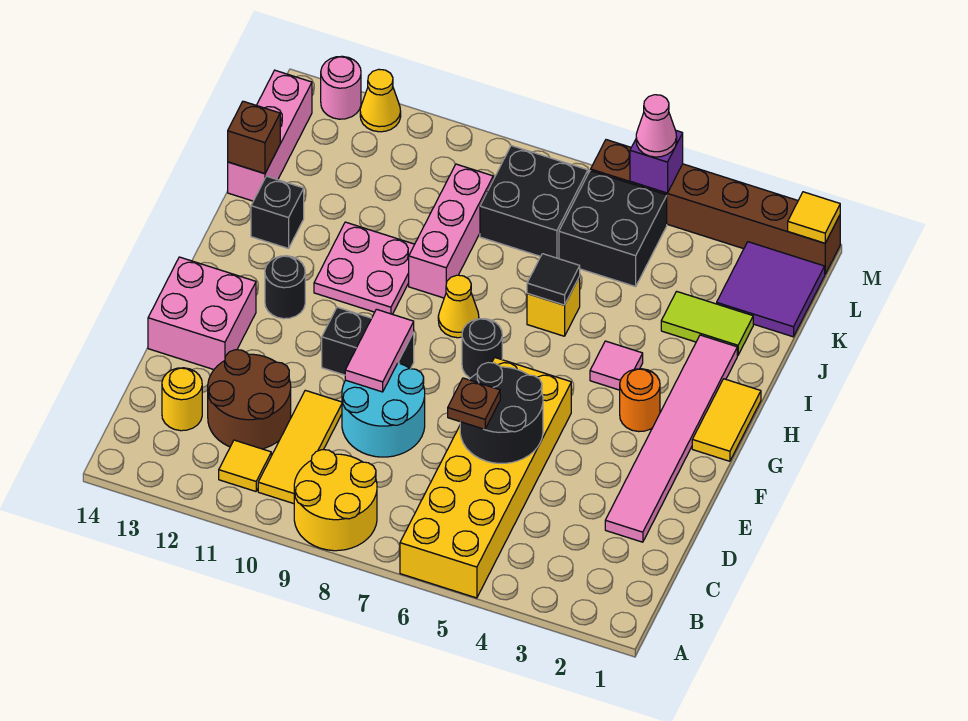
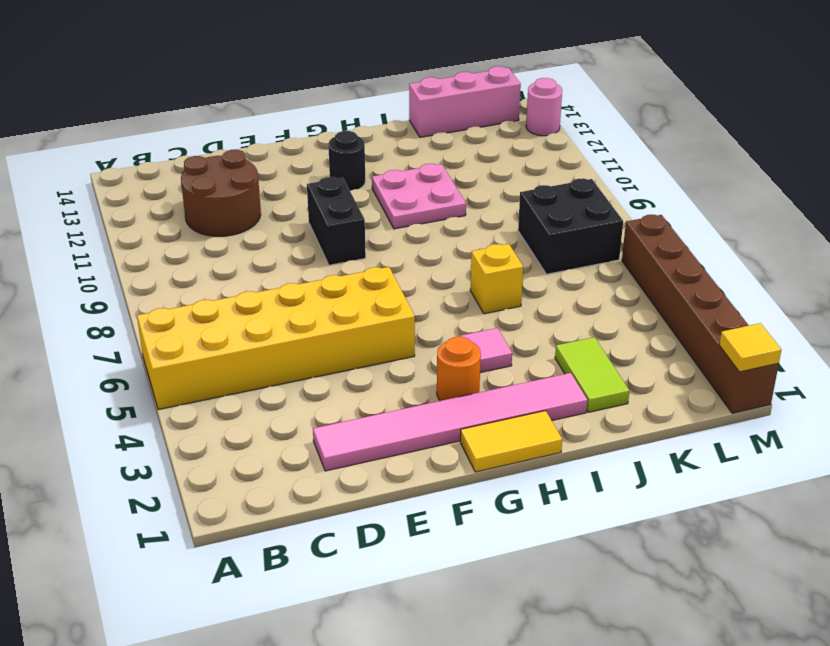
none -> yellow round brick A8:B9 level 1
none -> yellow tile B10:D10 level 1
none -> yellow tile B11 level 1
none -> yellow round brick C13 level 1

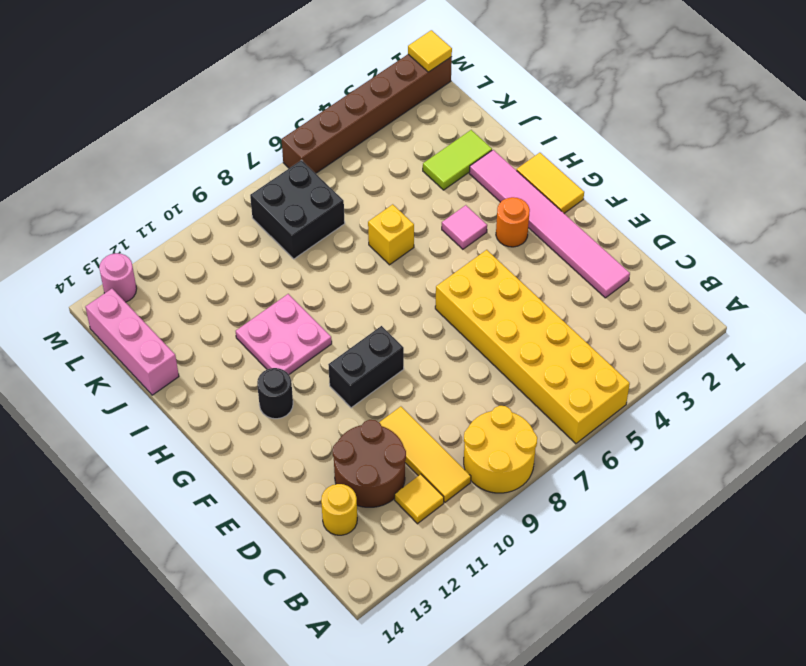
none -> cyan round brick D8:E9 level 1
none -> pink brick E13:F14 level 1
none -> black round brick G7 level 1
none -> yellow cone H8 level 1

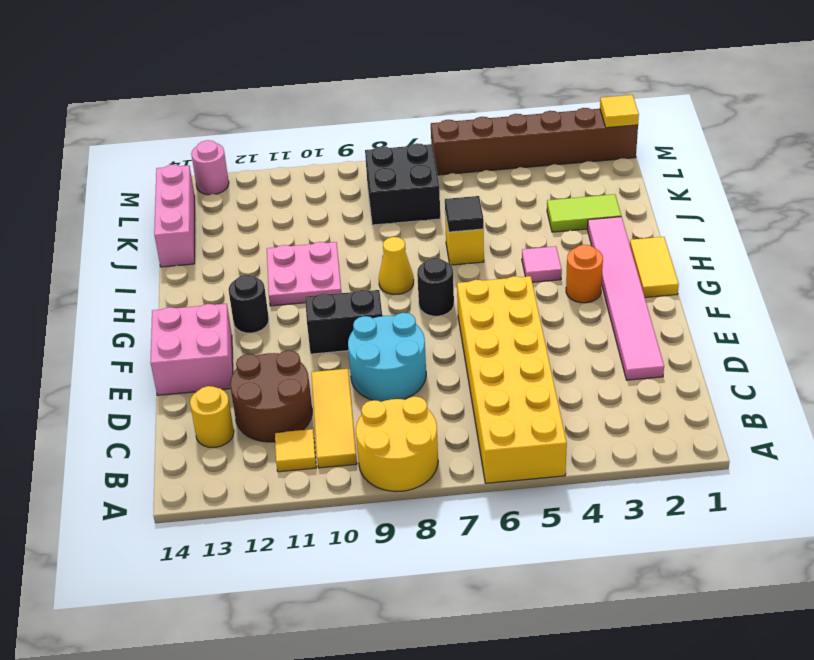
none -> pink brick I9:K9 level 1
none -> black brick I13 level 1
none -> purple tile K1:L2 level 1
none -> black brick K5:L6 level 1

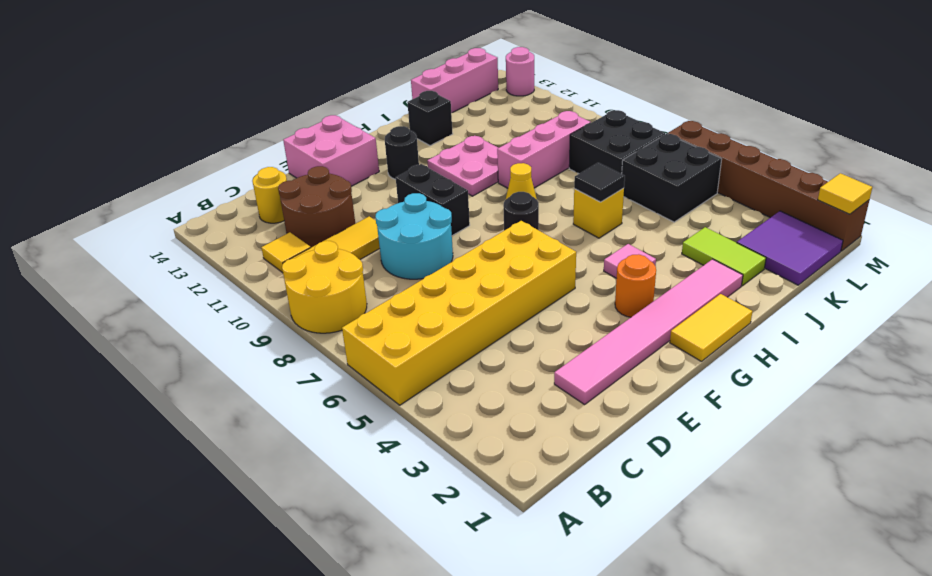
none -> yellow cone M12 level 1
none -> black round brick D5:E6 level 2
none -> pink tile E9:F9 level 2
none -> brown brick J14 level 2

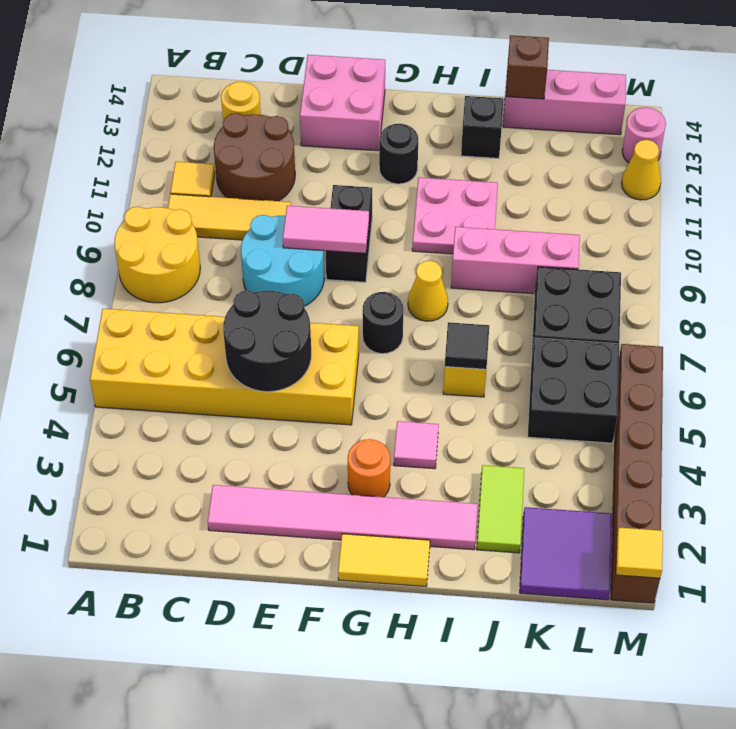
none -> purple brick M5 level 2
none -> brown plate D6 level 3
none -> pink cone M5 level 3

